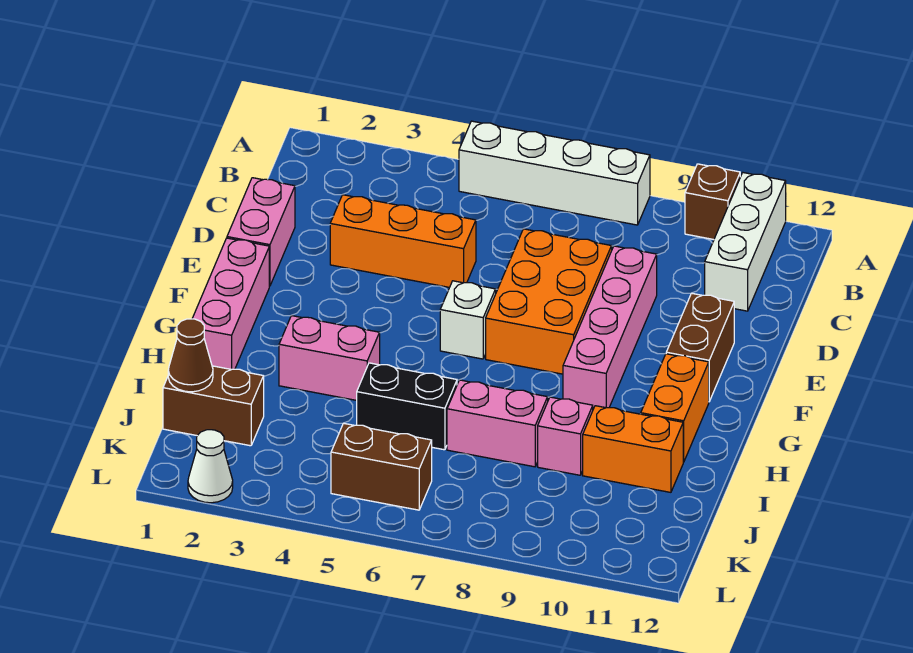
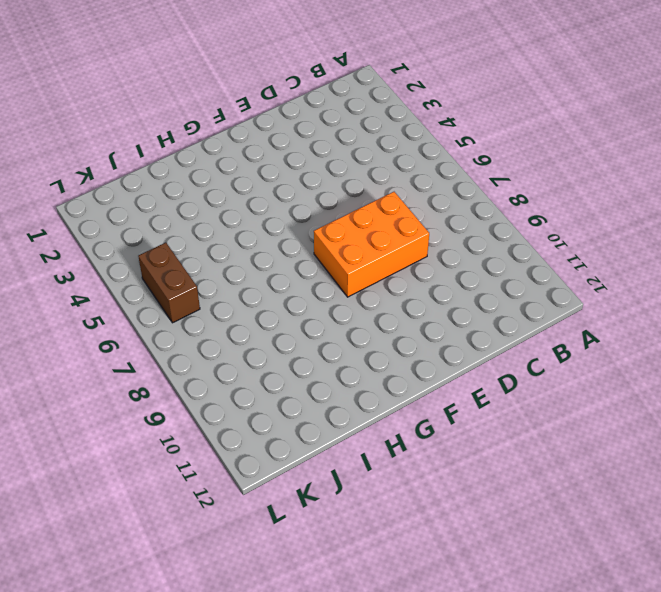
none -> white brick A5:A8 level 1
none -> brown brick A10 level 1
none -> white brick A11:C11 level 1

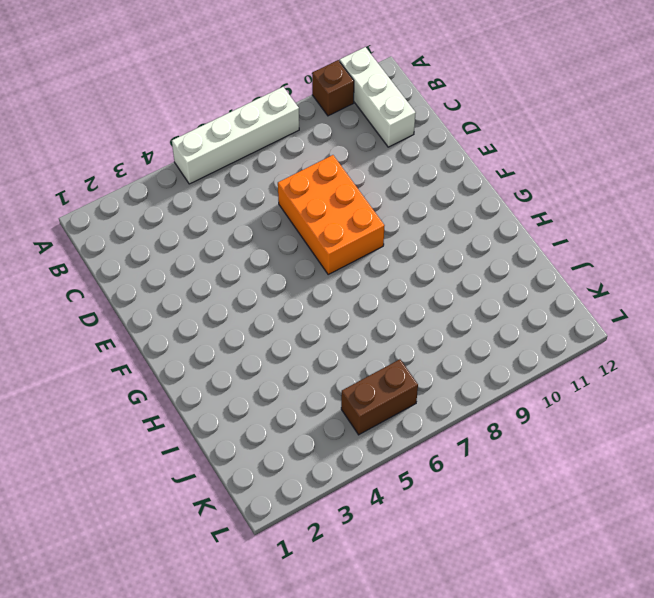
none -> pink brick D1:E1 level 1
none -> orange brick D3:D5 level 1
none -> pink brick D9:G9 level 1

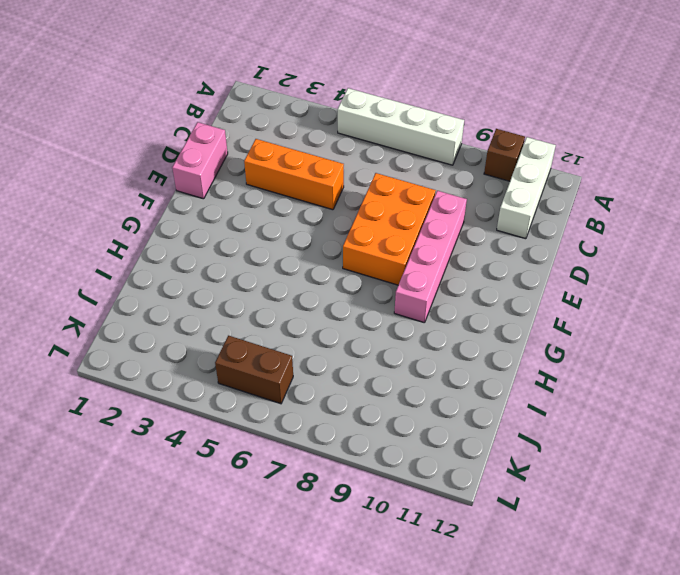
none -> brown brick E11:F11 level 1
none -> pink brick F1:H1 level 1
none -> white brick F6 level 1

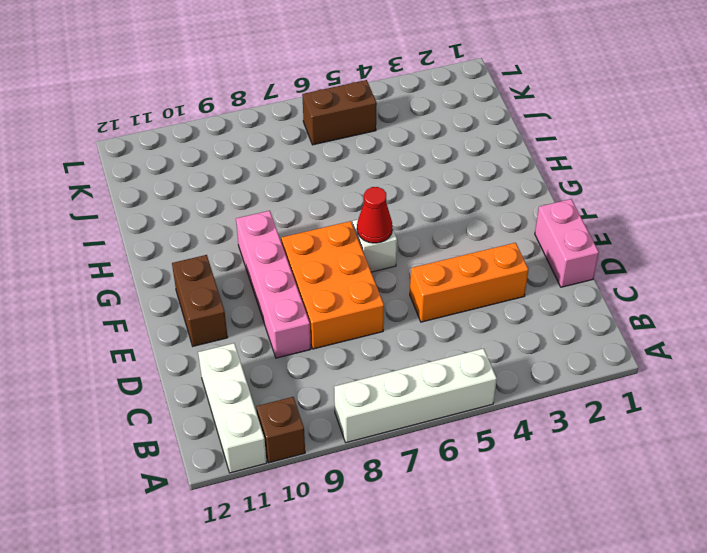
red cone F6 level 2 -> none
none -> pink brick F1:H1 level 1
none -> orange brick G11:H11 level 1
none -> pink brick H3:H4 level 1

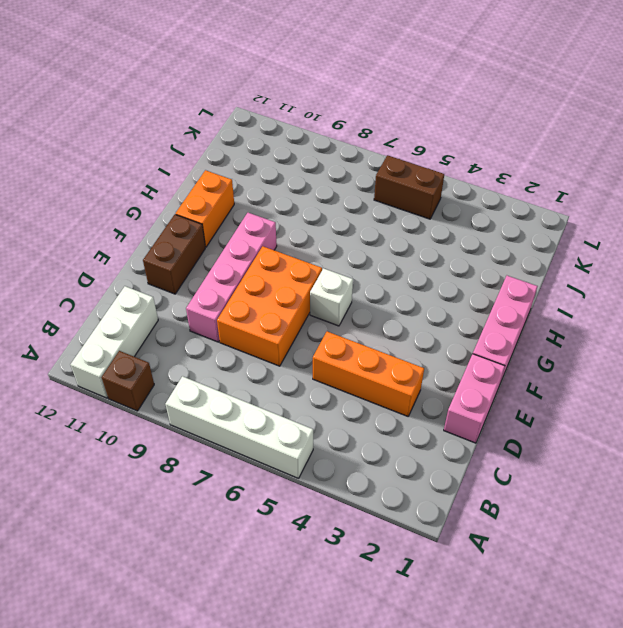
none -> pink brick H3:H4 level 1
none -> black brick I5:I6 level 1
none -> pink brick I7:I8 level 1

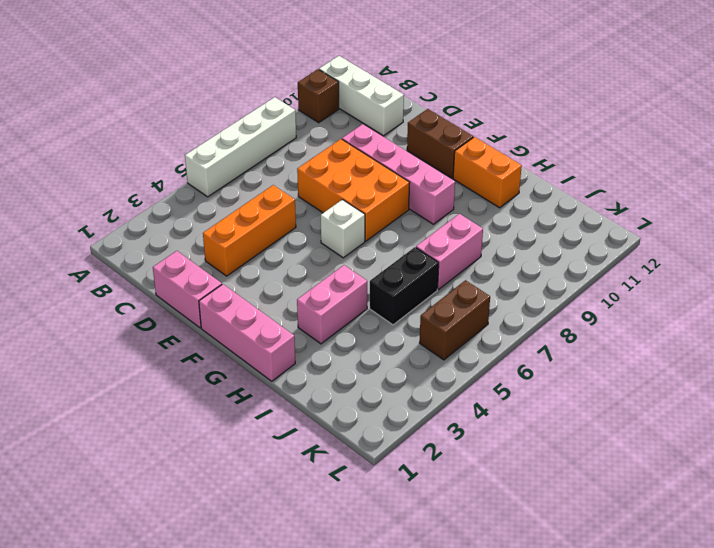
none -> pink brick I9 level 1
none -> orange brick I10:I11 level 1
none -> brown brick J1:J2 level 1

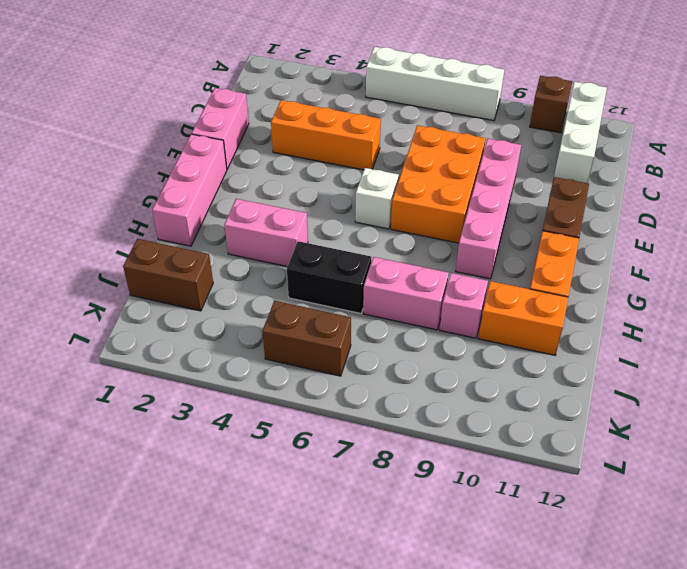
none -> white cone L2 level 1
none -> brown cone J1 level 2

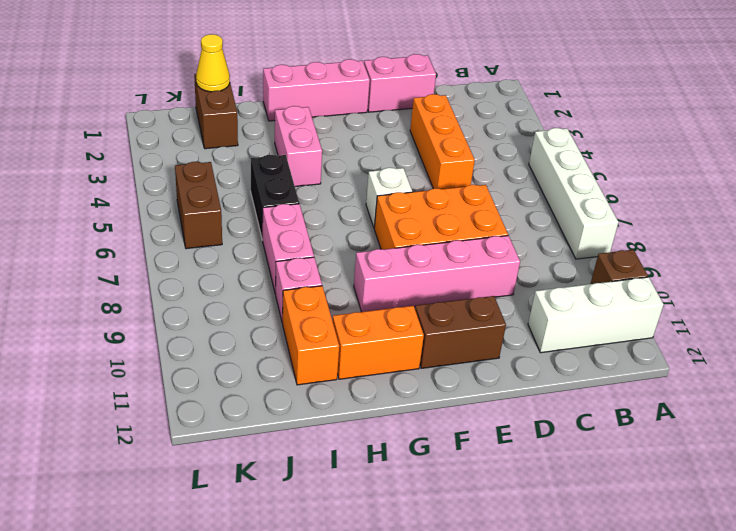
yellow cone J1 level 2 -> brown cone J1 level 2
none -> white cone L2 level 1

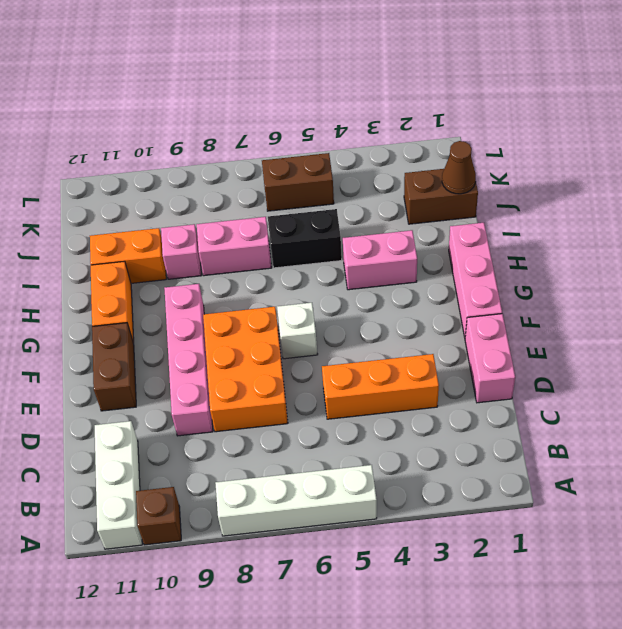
none -> white cone L2 level 1

